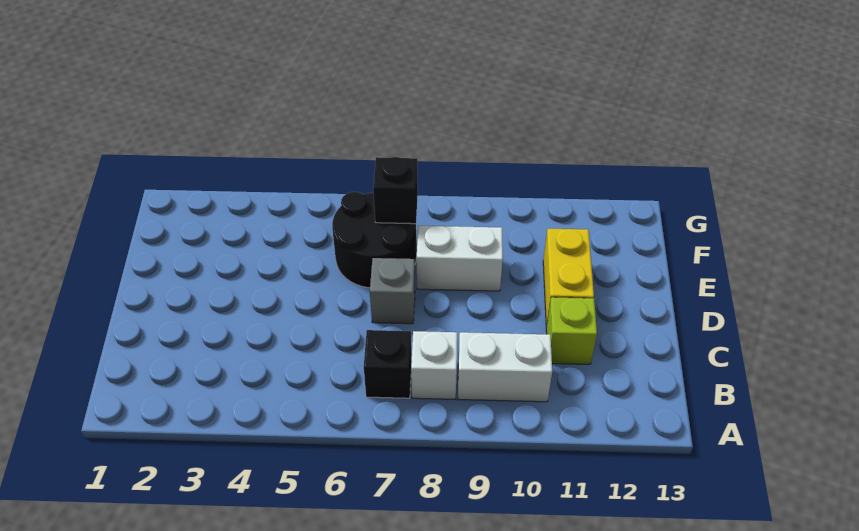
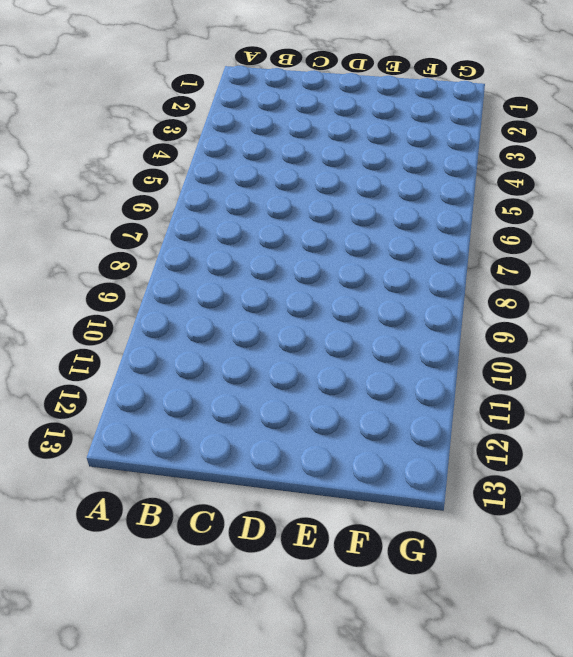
none -> black brick B7 level 1
none -> white brick B8 level 1

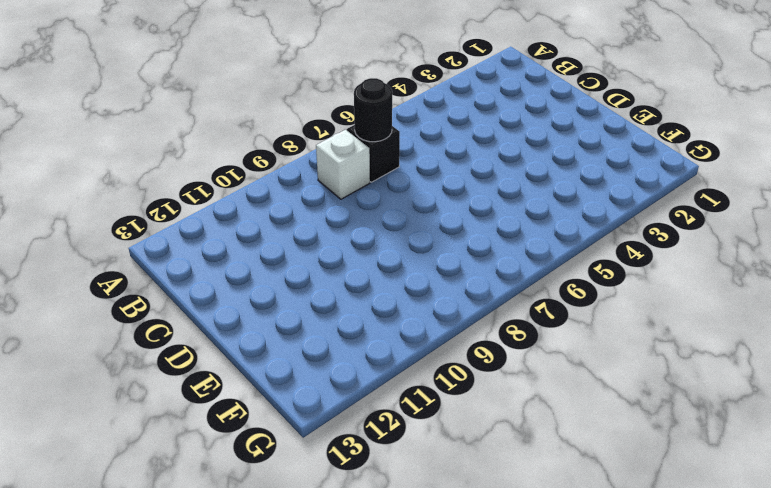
black round brick B7 level 2 -> none
none -> white brick B9:B10 level 1
none -> lime brick C11 level 1

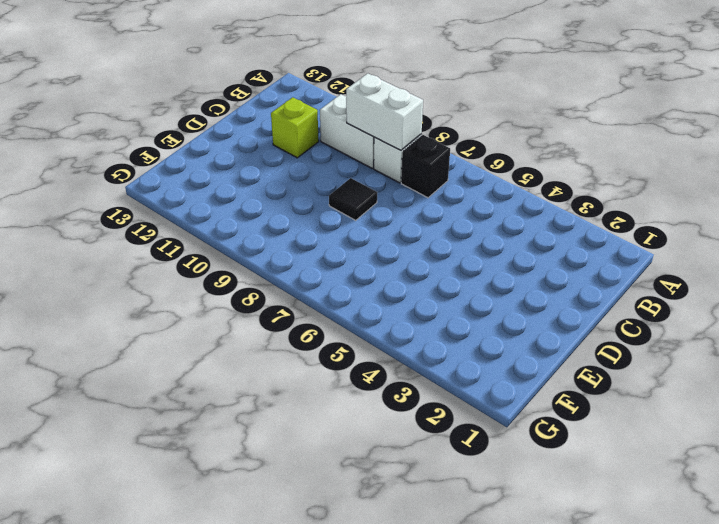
white brick B8:B9 level 2 -> white brick E8:E9 level 1
black tile D8 level 1 -> none
none -> grey brick D7 level 1
none -> yellow brick D11:E11 level 1

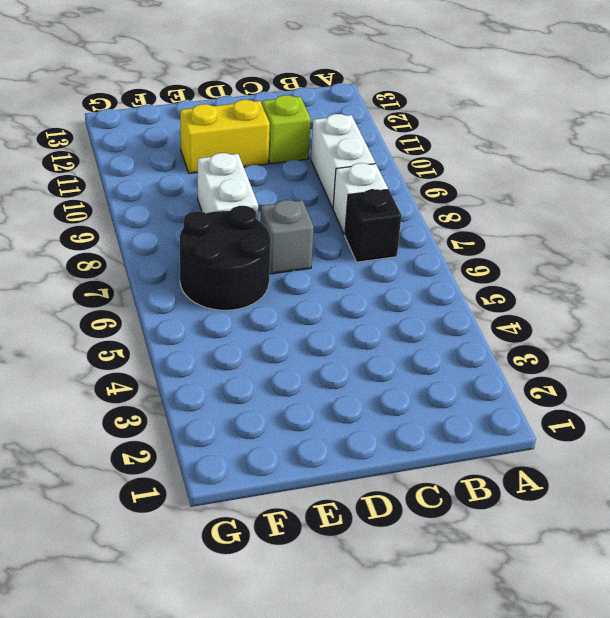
none -> black brick F7 level 2

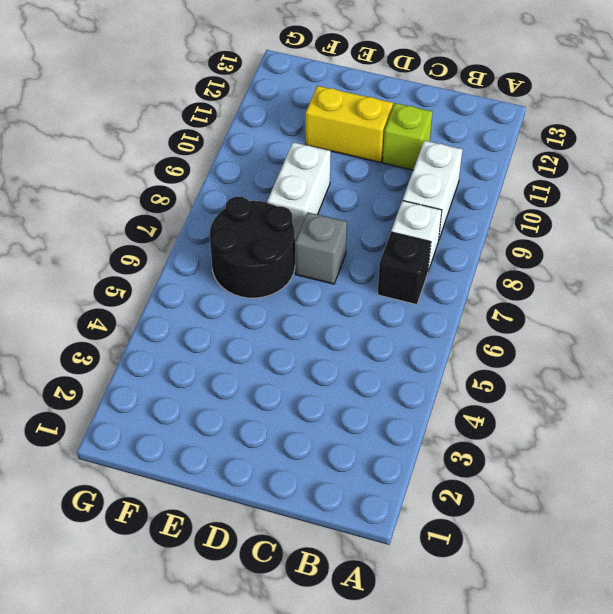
none -> black brick F7 level 2

